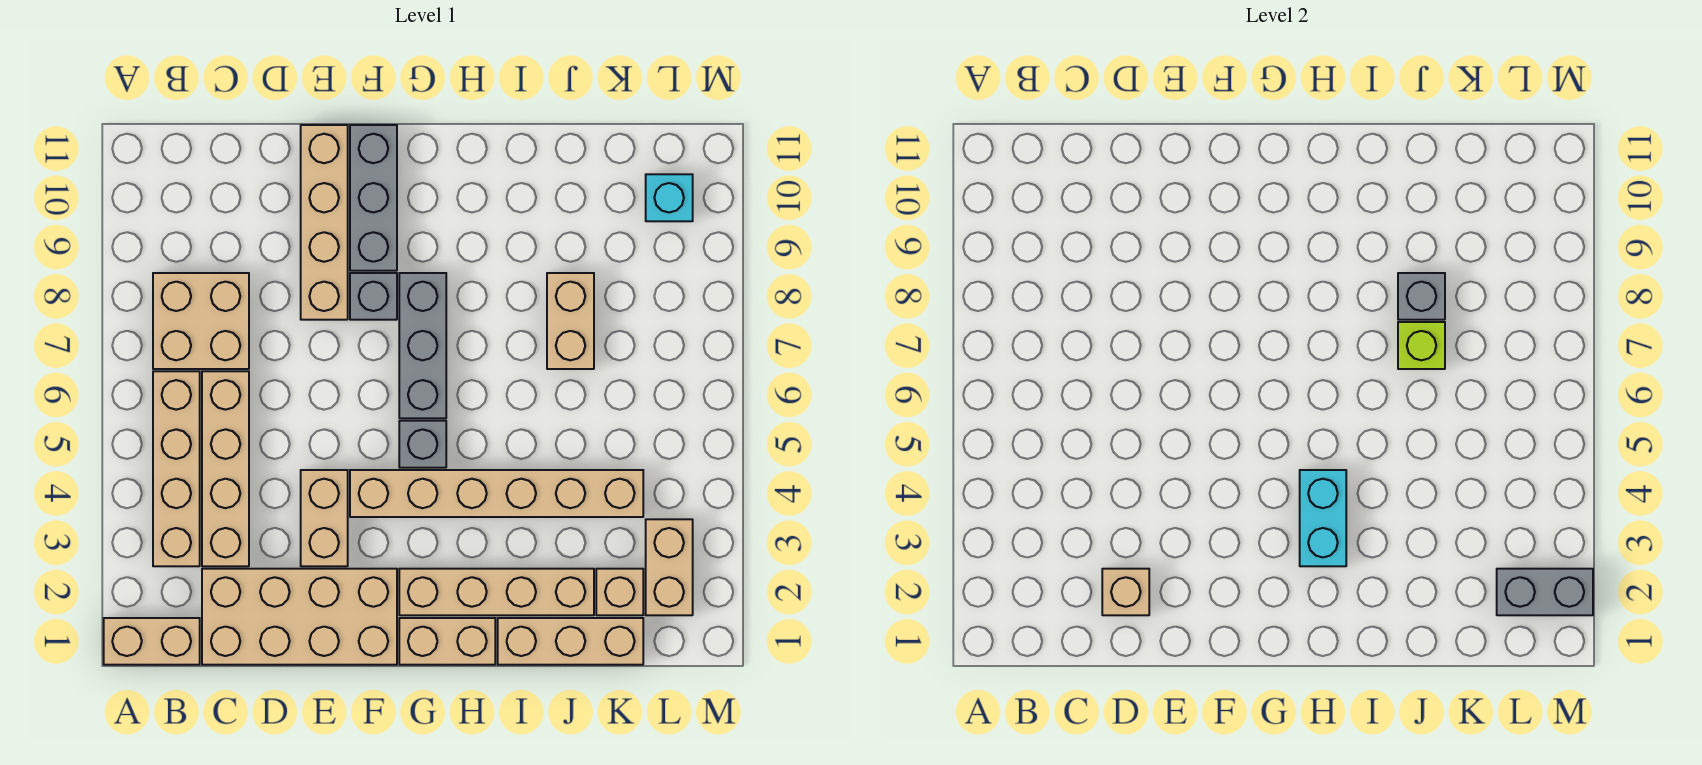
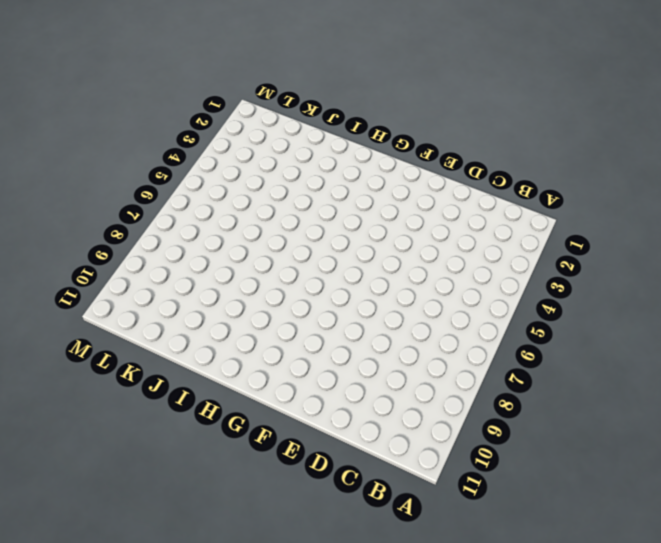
none -> tan brick A1:B1 level 1
none -> tan brick B3:B6 level 1
none -> tan brick B7:C8 level 1

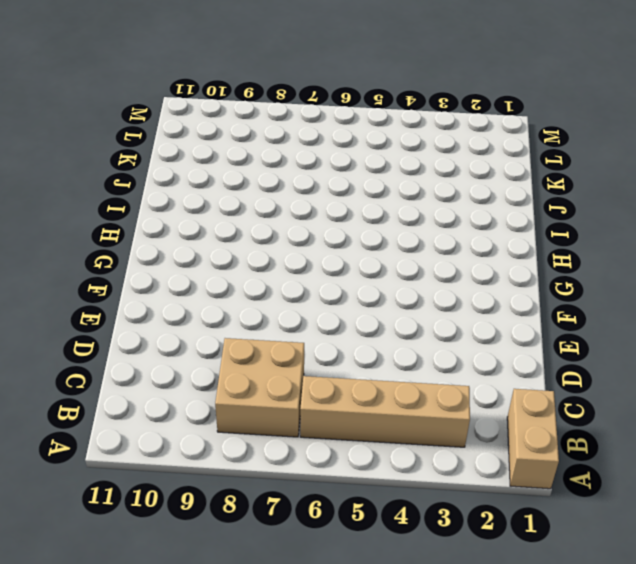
none -> tan brick C1:F2 level 1
none -> tan brick C3:C6 level 1
none -> tan brick E3:E4 level 1

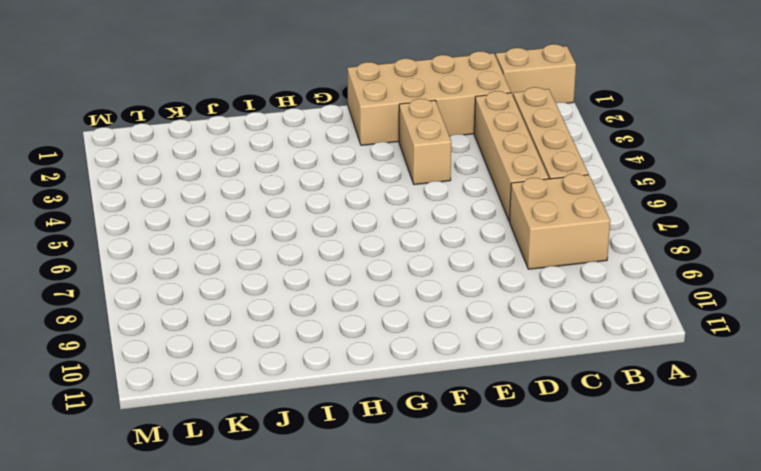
none -> tan brick E8:E11 level 1
none -> tan brick F4:K4 level 1
none -> grey brick F8 level 1

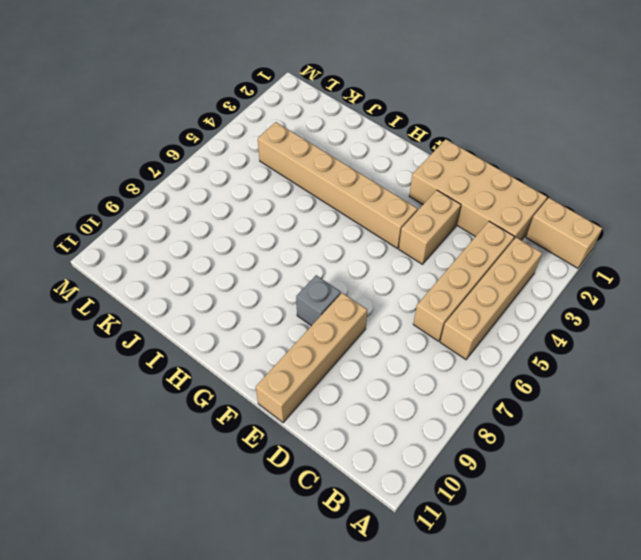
none -> tan brick B7:C8 level 1
none -> grey brick F9:F11 level 1
none -> tan brick G1:H1 level 1

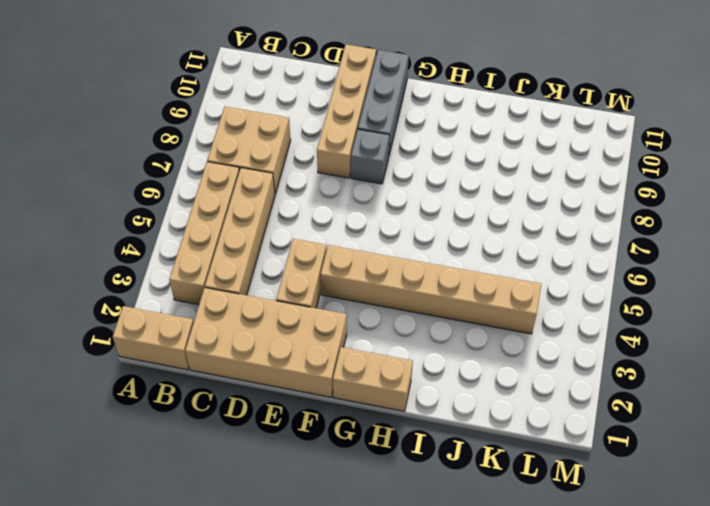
none -> tan brick G2:J2 level 1
none -> grey brick G5 level 1
none -> grey brick G6:G8 level 1

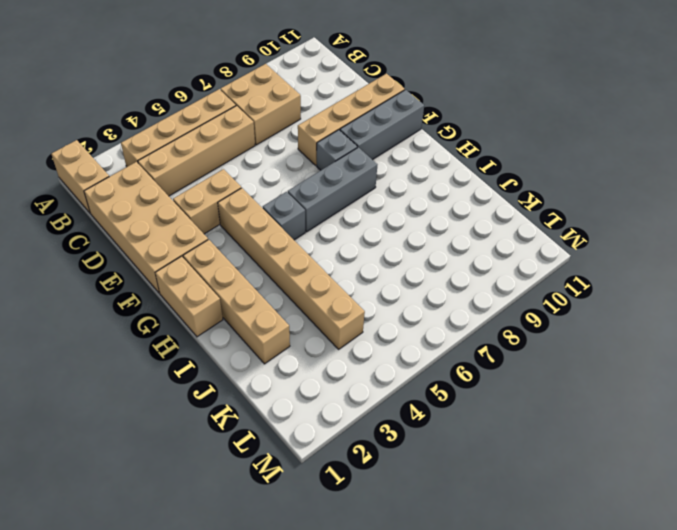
none -> tan brick I1:K1 level 1
none -> tan brick J7:J8 level 1
none -> tan brick K2 level 1

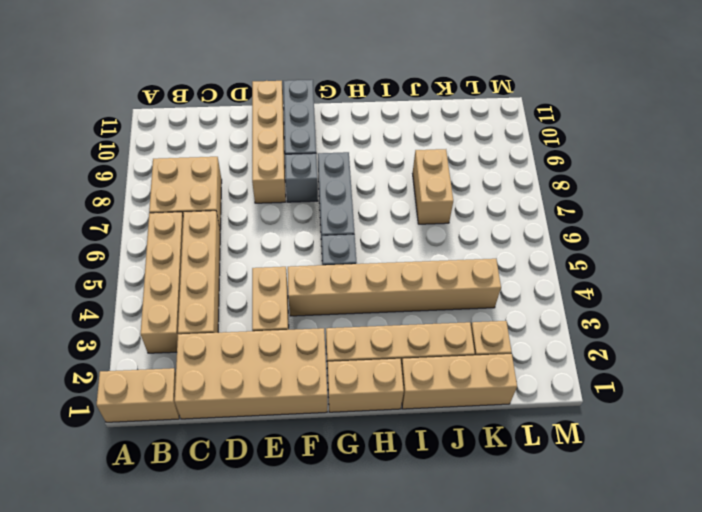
none -> tan brick L2:L3 level 1
none -> cyan brick L10 level 1
none -> tan brick D2 level 2

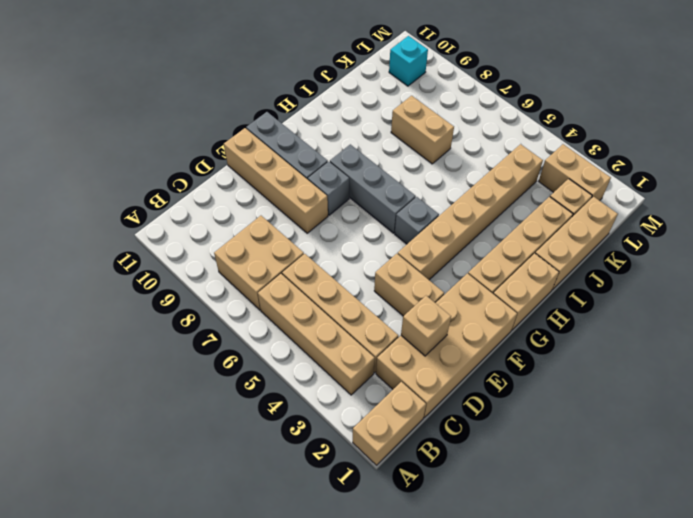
none -> cyan brick H3:H4 level 2
none -> lime brick J7 level 2
none -> grey brick J8 level 2

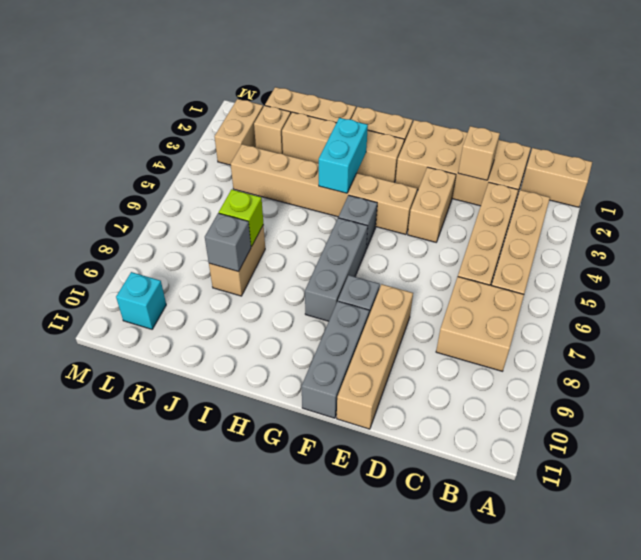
none -> grey brick L2:M2 level 2

